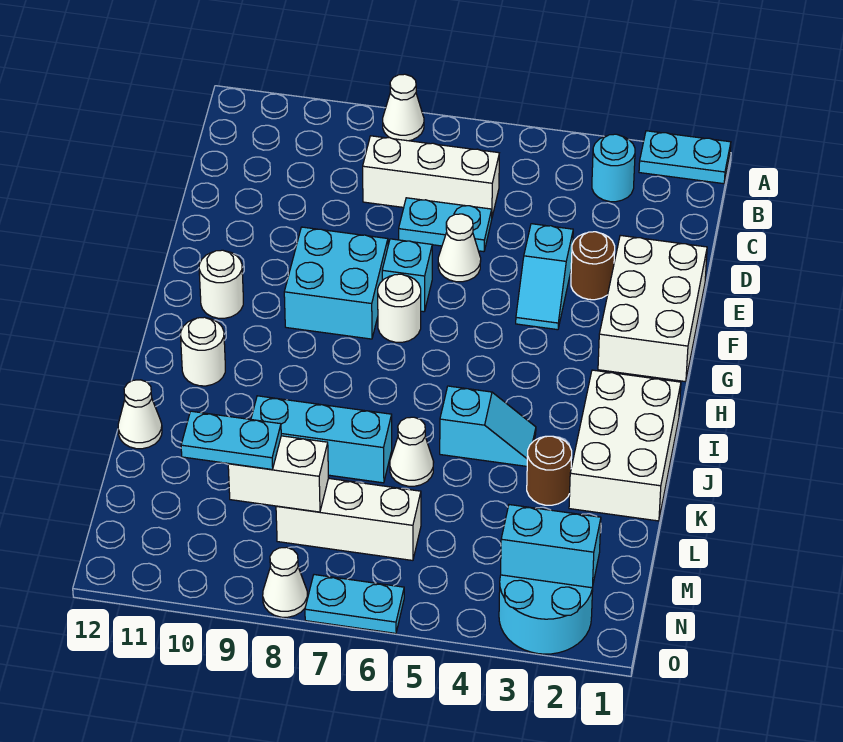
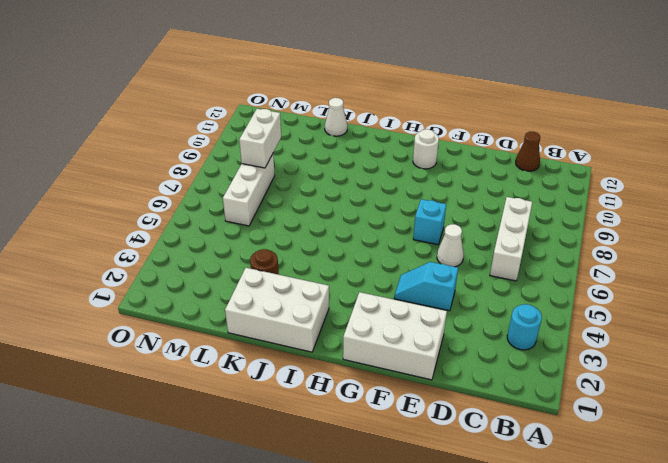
brown cone C12 level 1 -> none
none -> cyan plate A1:A2 level 1
none -> white cone A8 level 1
none -> cyan plate D6:D7 level 1

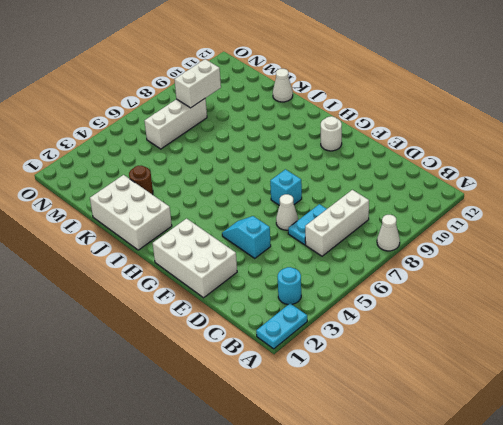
none -> brown round brick E3 level 1
none -> cyan brick F8:G9 level 1
none -> white round brick G7 level 1

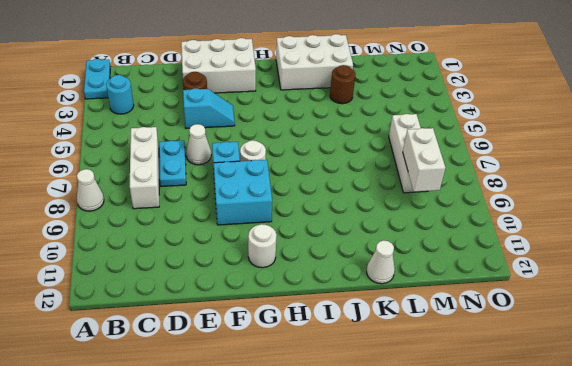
none -> white round brick I11 level 1
none -> cyan slope J4:J5 level 1 top 5
none -> white cone K6 level 1

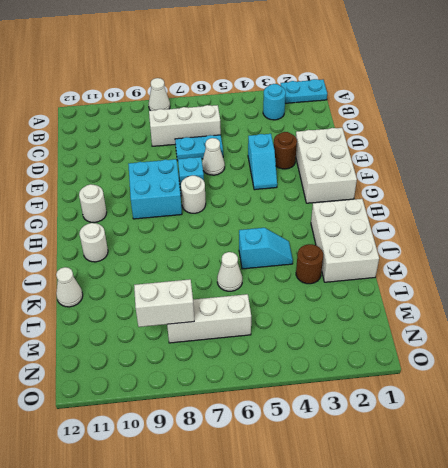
none -> cyan brick K7:K9 level 1
none -> cyan round brick N2:O3 level 1
none -> cyan plate O6:O7 level 1

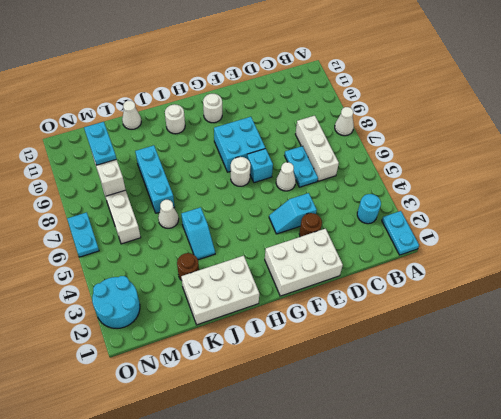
none -> white cone O8 level 1
none -> cyan brick N2:N3 level 2

